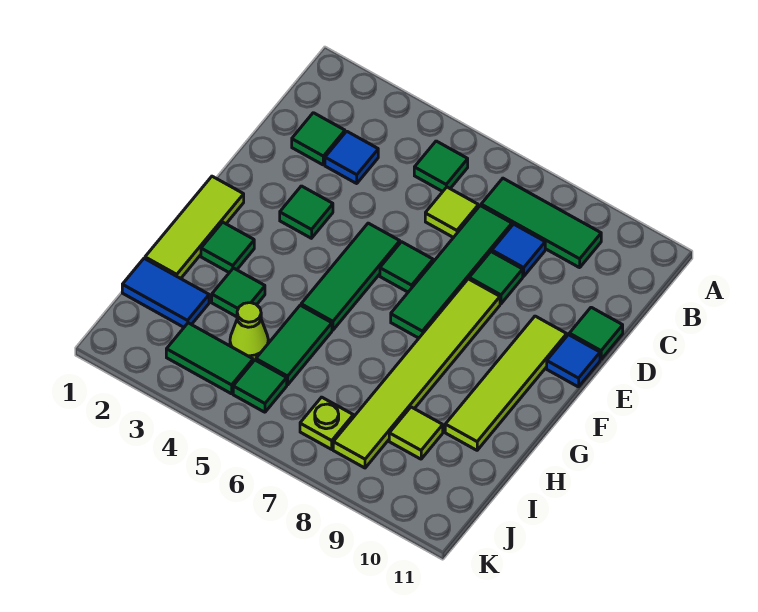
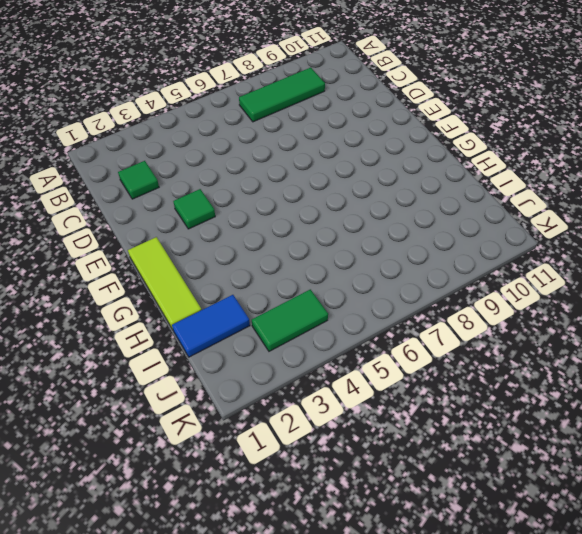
none -> green tile B5 level 1
none -> blue tile C3 level 1
none -> lime tile C6 level 1

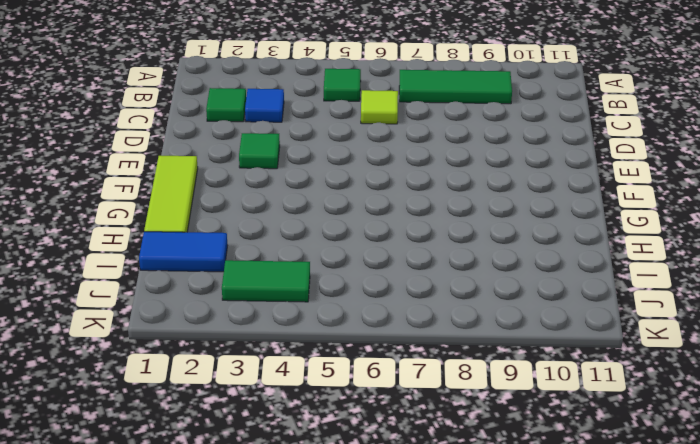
none -> green tile C7:F7 level 1
none -> blue tile C8 level 1
none -> green tile D8 level 1

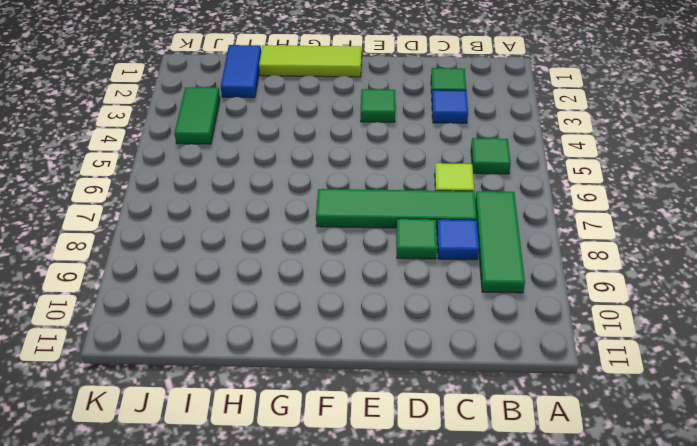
none -> green tile D11 level 1
none -> green tile E5:G5 level 1
none -> green tile E6 level 1

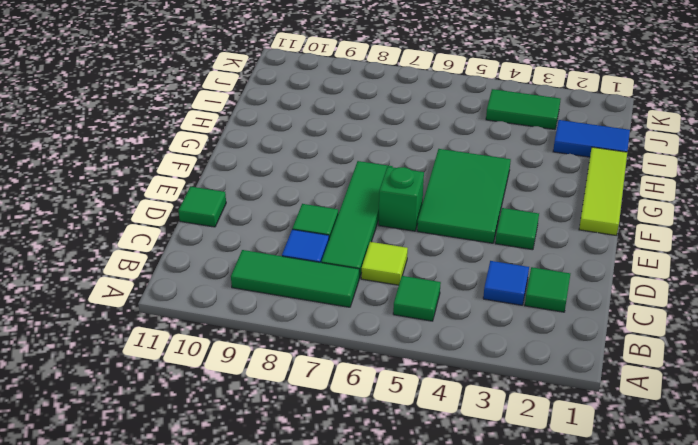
green tile E4:G5 level 1 -> green tile E5:G5 level 1
green brick E6 level 1 -> green tile E6 level 1
none -> lime tile E8:J8 level 1
none -> lime tile E10:H10 level 1
none -> blue tile E11 level 1

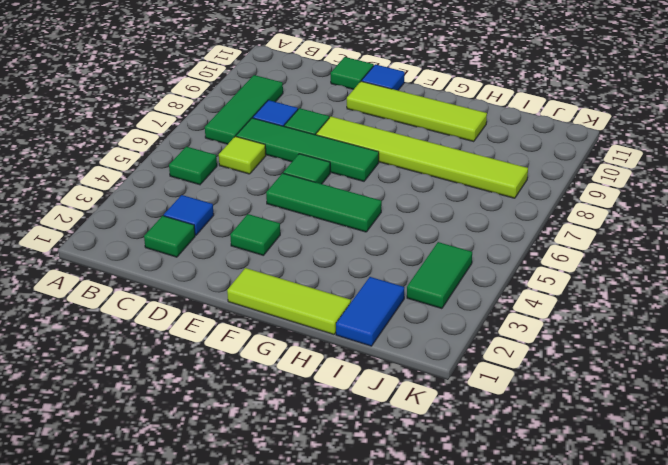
none -> green tile G2 level 1
none -> green tile H3 level 1
none -> green tile H5:I5 level 1

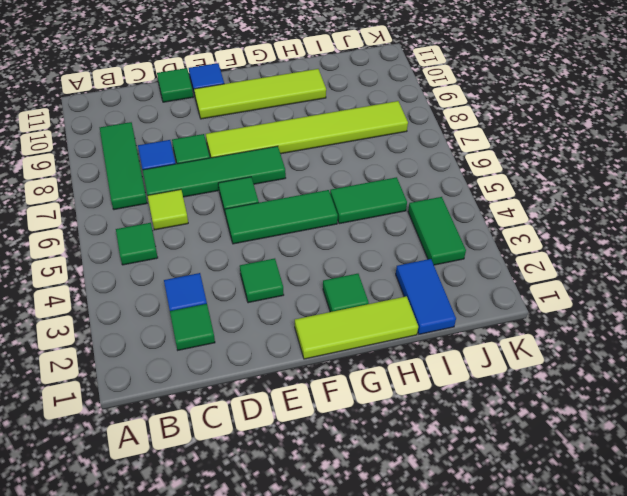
none -> green tile H3 level 1
none -> lime cone I4 level 1
none -> lime tile I9 level 1

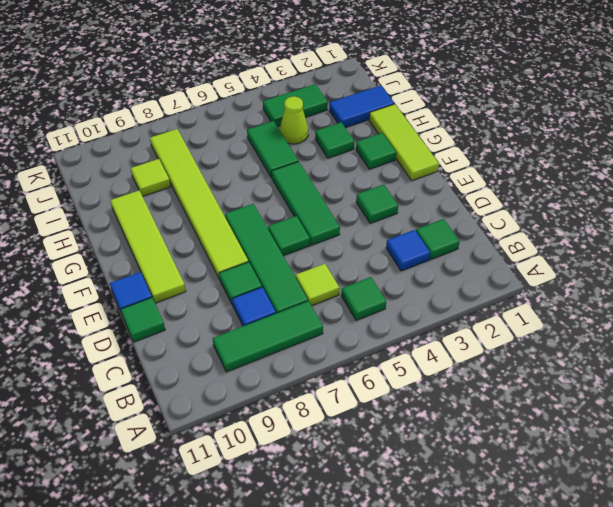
none -> green tile J5 level 1
none -> lime plate J7 level 1

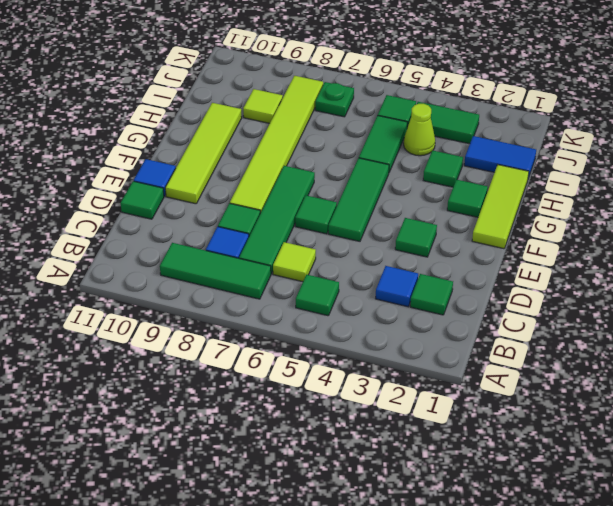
green plate J7 level 1 -> lime plate J7 level 1

